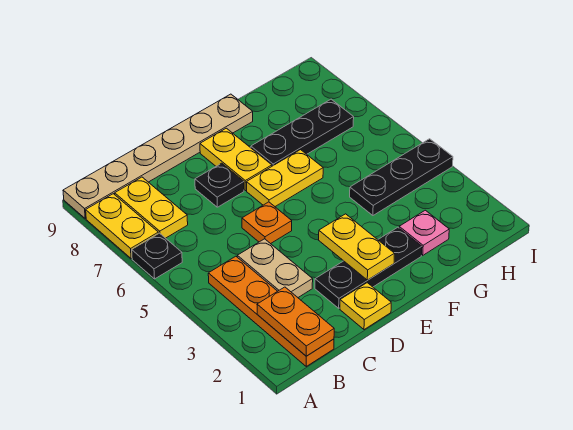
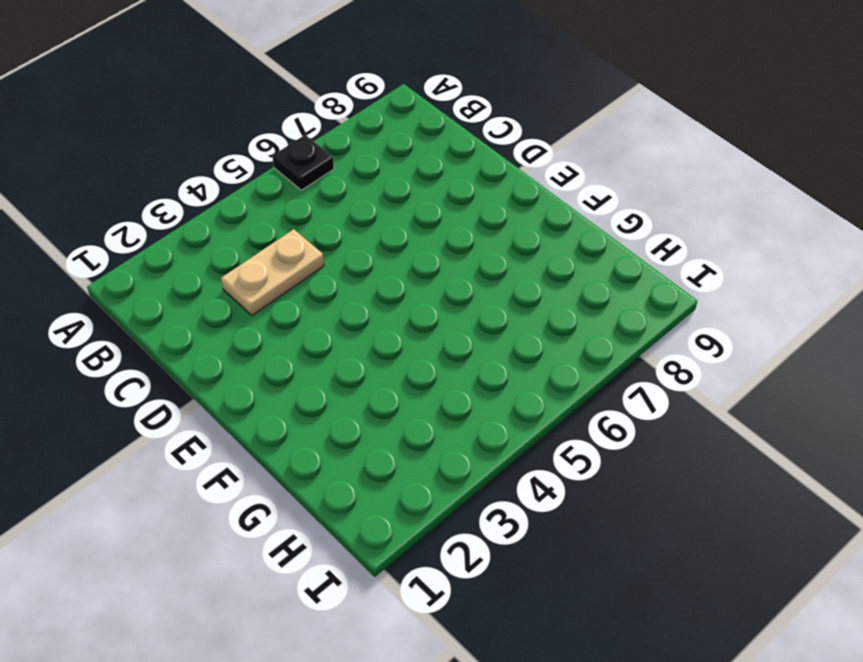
none -> yellow plate A7:A8 level 1
none -> tan plate A9:F9 level 1
none -> orange plate B1:B4 level 1

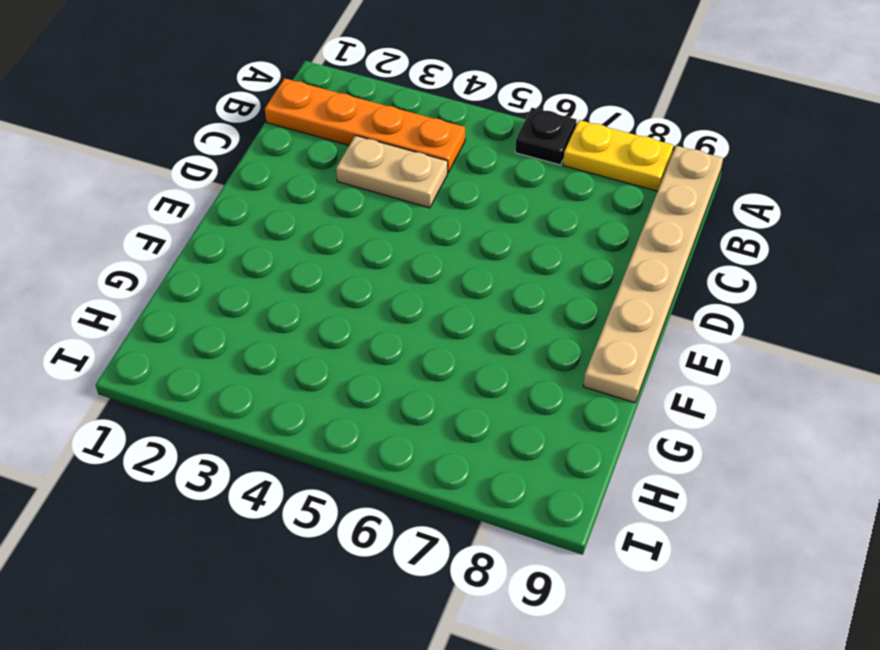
none -> yellow plate B7:B8 level 1
none -> yellow plate D1 level 1
none -> black plate D2:F2 level 1

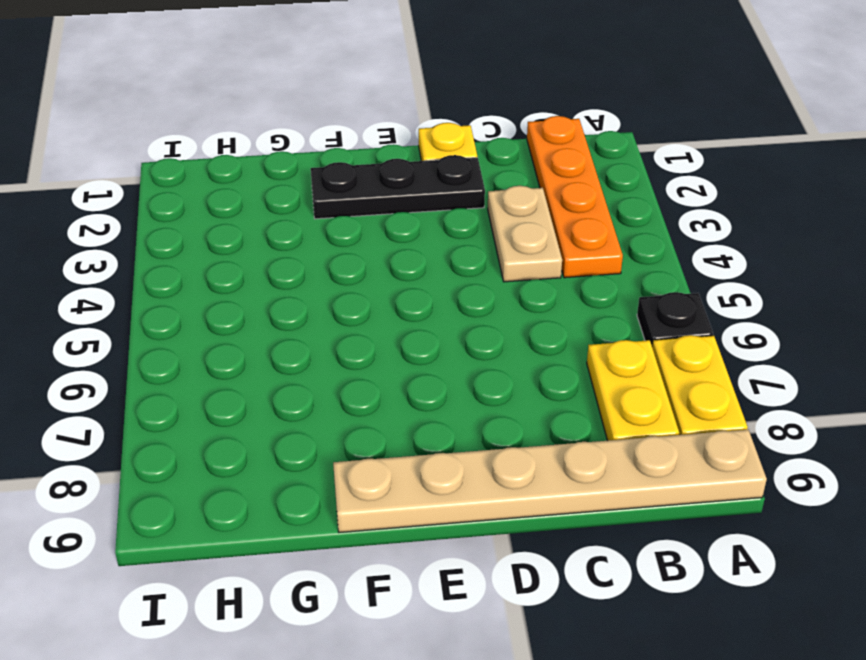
none -> orange plate D5 level 1
none -> black plate D7 level 1
none -> yellow plate E6:F6 level 1

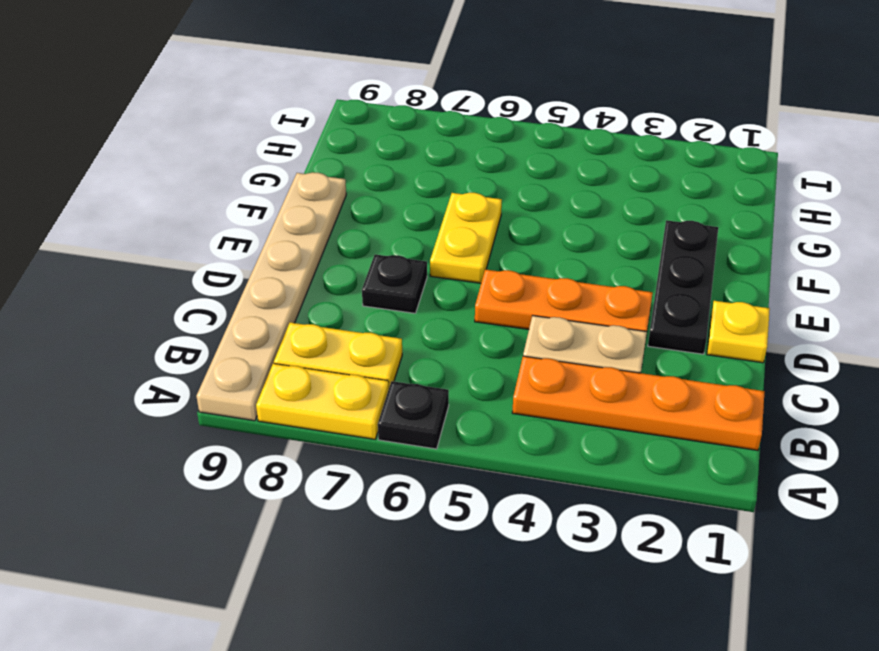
orange plate D3:D5 level 1 -> orange plate D5 level 1
none -> yellow plate E7:E8 level 1
none -> black plate F7:H7 level 1
none -> pink plate G2 level 1

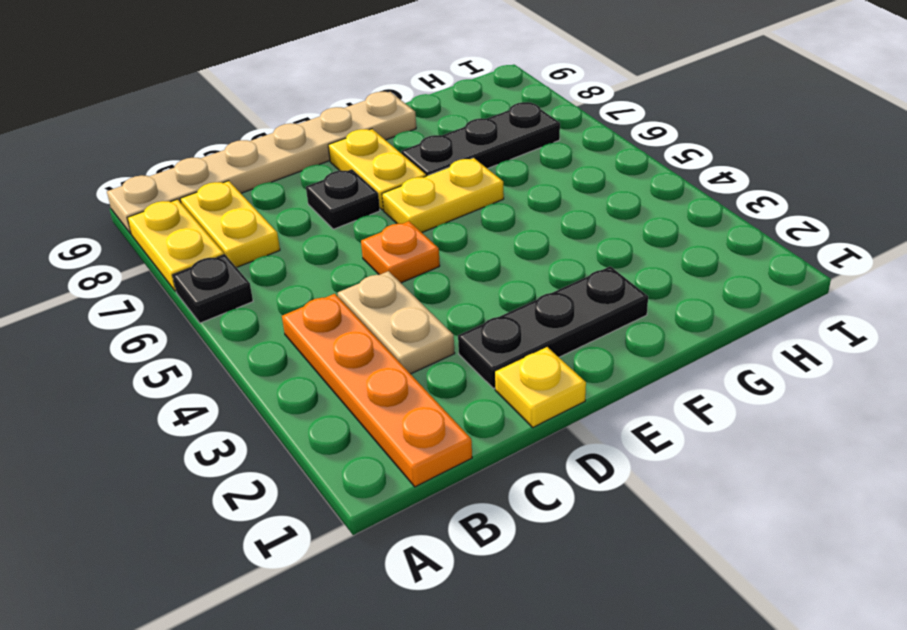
none -> pink plate G2 level 1
none -> black plate G4:I4 level 1
none -> orange plate B1:B2 level 2

